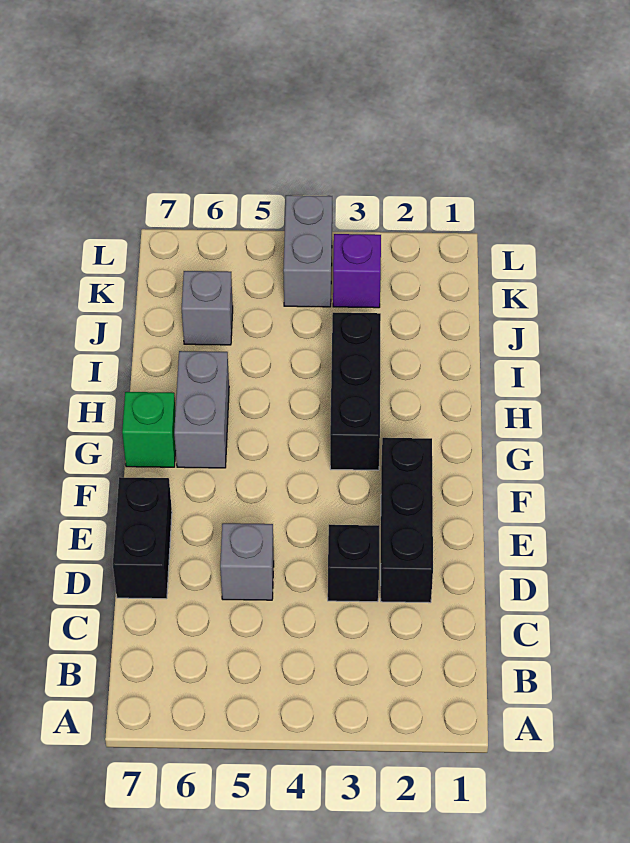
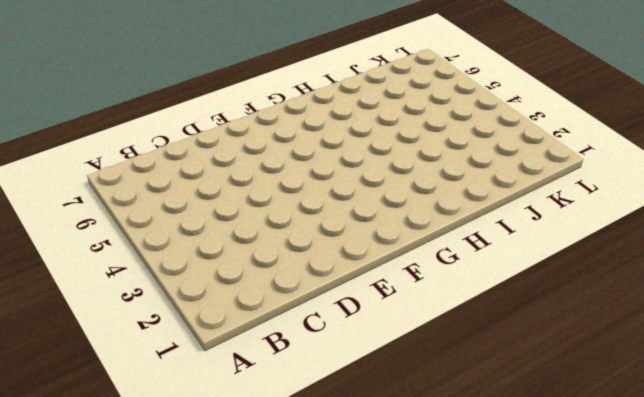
none -> black brick D2:F2 level 1
none -> black brick D3 level 1

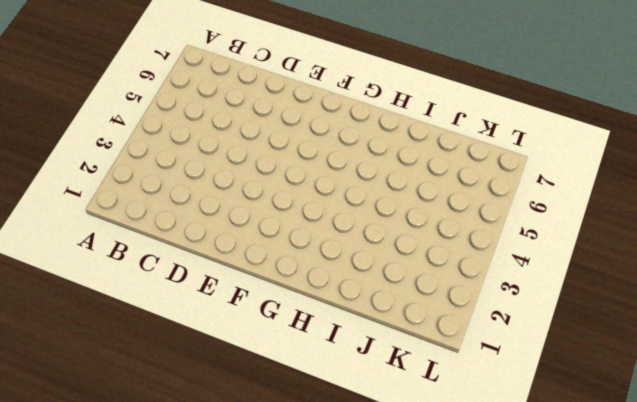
none -> black brick D2:F2 level 1
none -> black brick D3 level 1

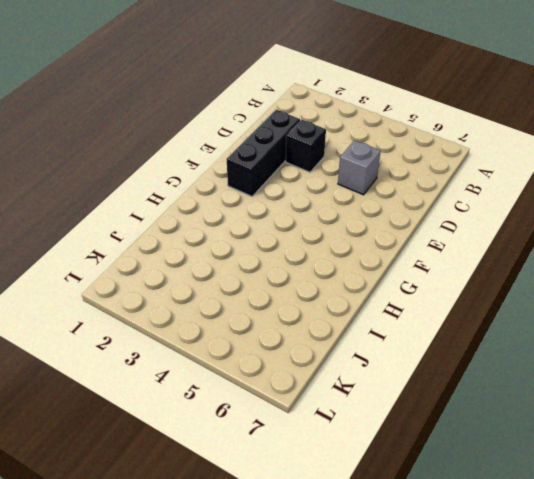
none -> black brick D7:E7 level 1
none -> black brick G3:I3 level 1

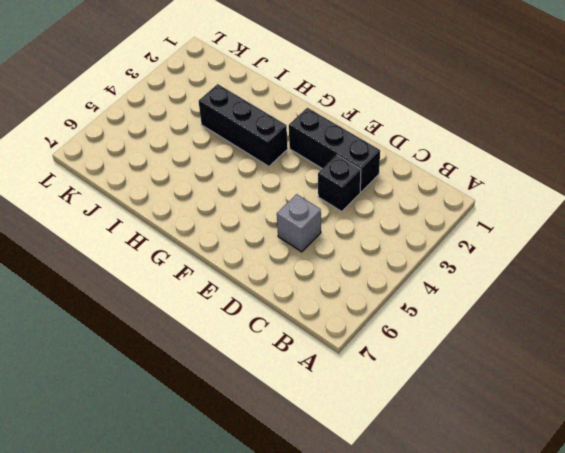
none -> black brick D7:E7 level 1
none -> grey brick G6:H6 level 1

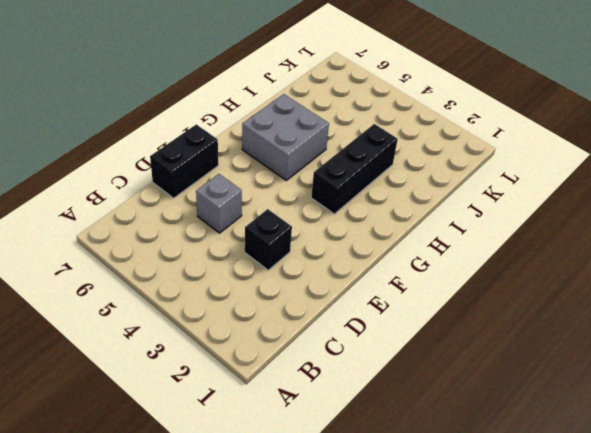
grey brick G5:H6 level 1 -> grey brick G6:H6 level 1
none -> black brick D2:F2 level 1
none -> green brick G7 level 1

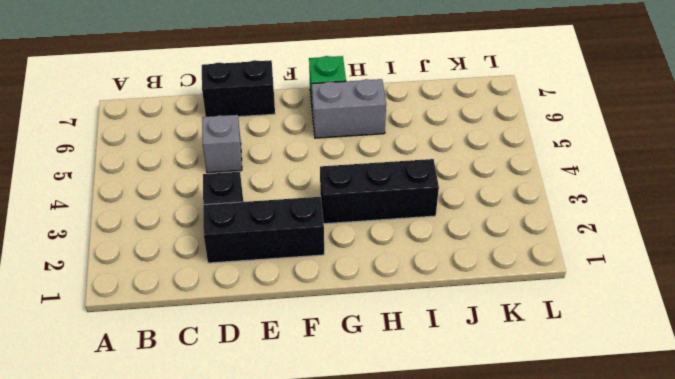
none -> grey brick J6 level 1
none -> purple brick K3 level 1

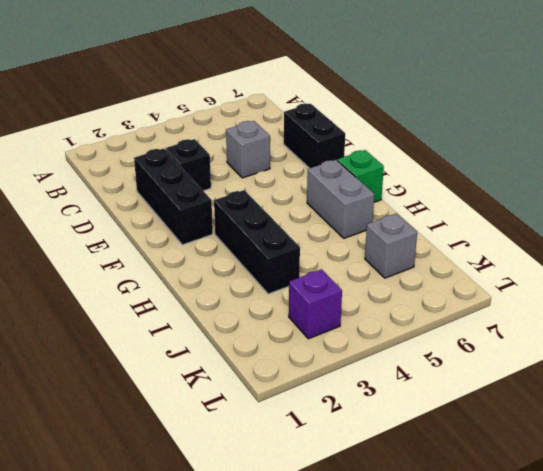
none -> grey brick K4:L4 level 1

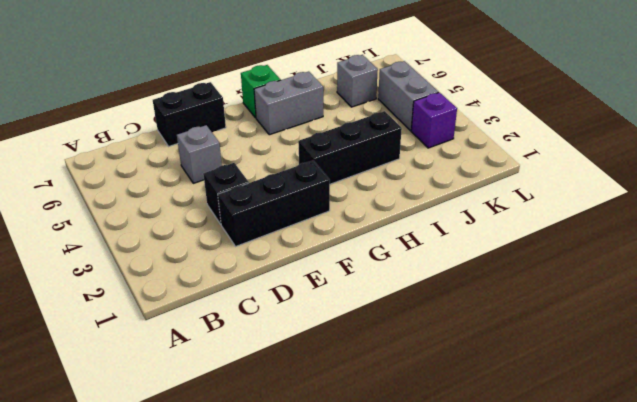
grey brick K4:K5 level 1 -> grey brick K4:L4 level 1

